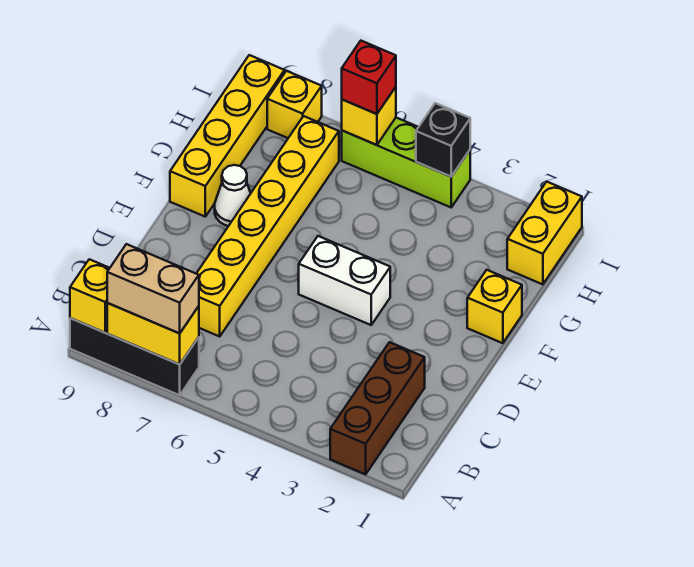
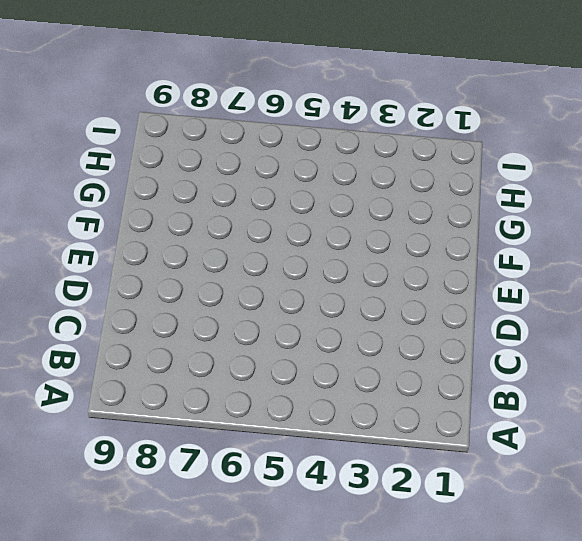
none -> brown brick A2:C2 level 1
none -> black brick A7:A9 level 1
none -> yellow brick C7:H7 level 1

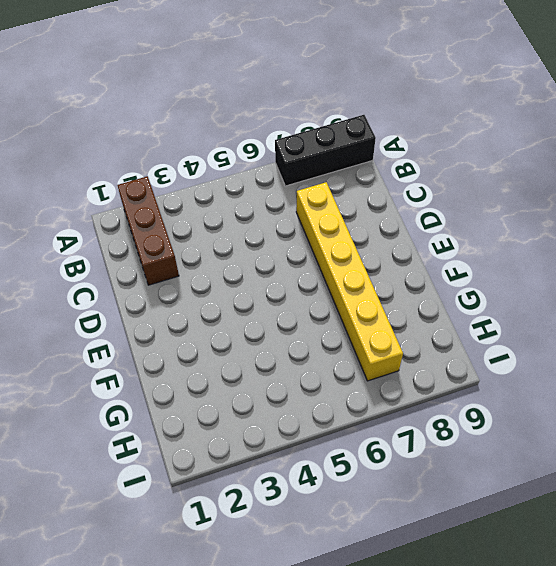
none -> white brick E4:E5 level 1
none -> yellow brick F1 level 1
none -> white cone F8 level 1

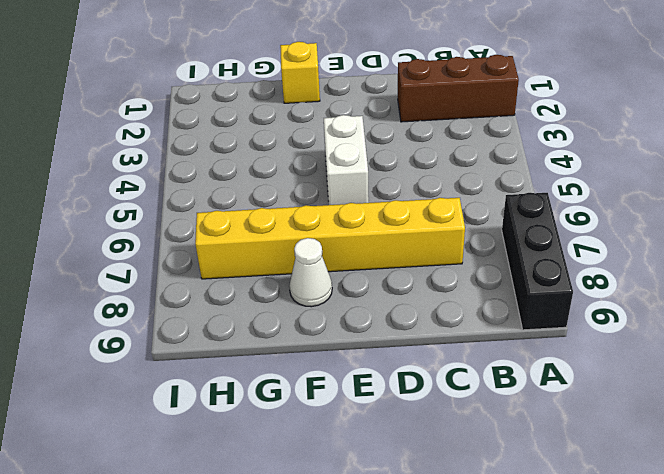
none -> yellow brick F9:I9 level 1
none -> yellow brick H1:I1 level 1
none -> lime brick I4:I6 level 1

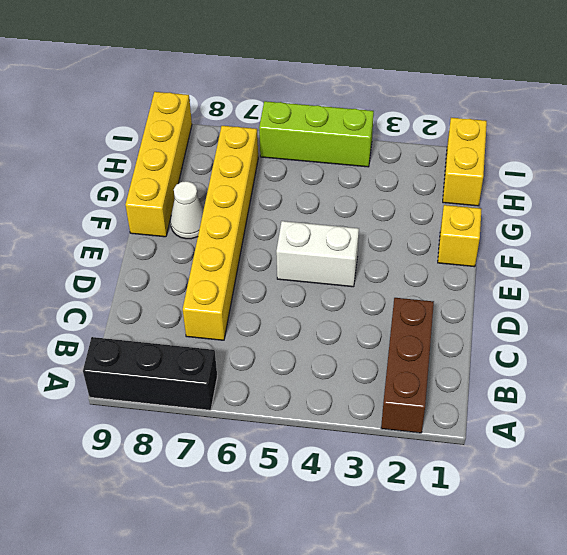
none -> yellow brick I8 level 1
none -> yellow brick A7:A8 level 2
none -> yellow brick A9 level 2

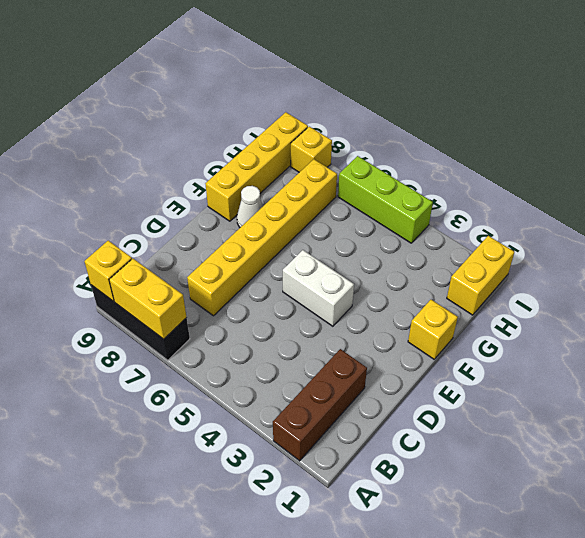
none -> black brick I4 level 2
none -> yellow brick I6 level 2
none -> tan brick A7:A8 level 3

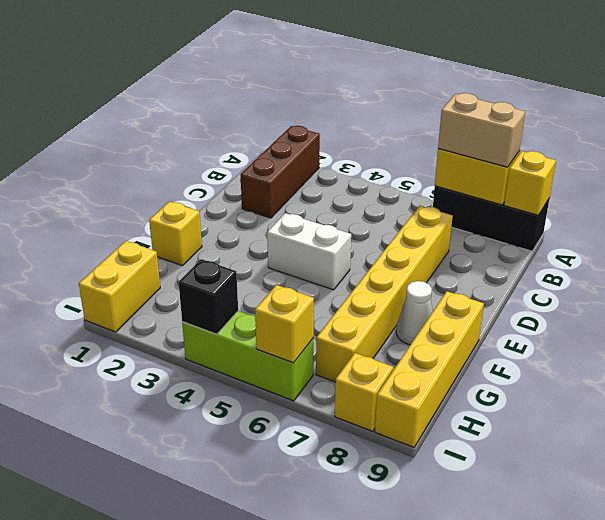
none -> red brick I6 level 3

